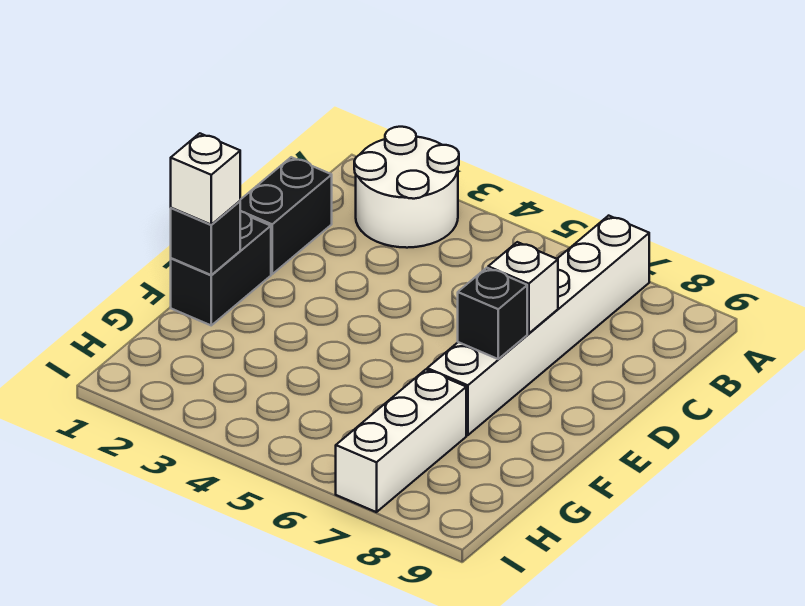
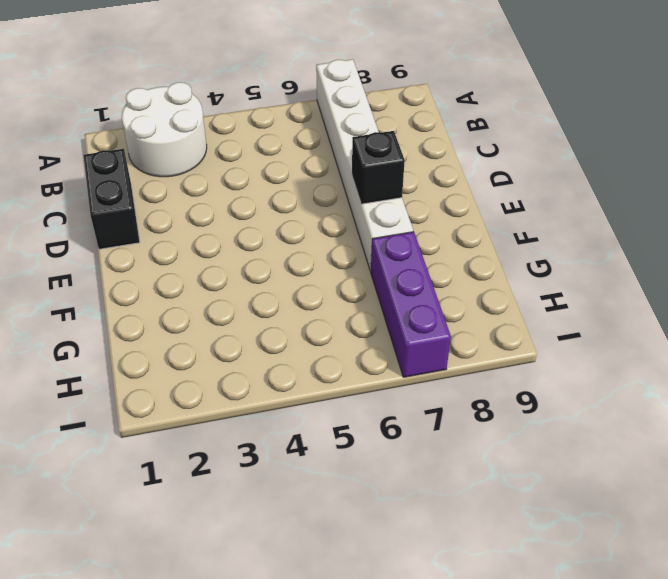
purple brick G7:I7 level 1 -> white brick G7:I7 level 1
none -> black brick E1:F1 level 1
none -> white brick D7 level 2

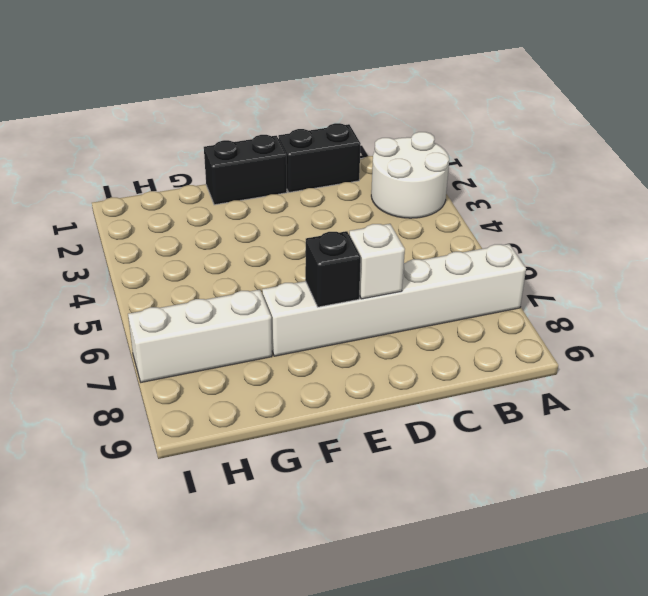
none -> black brick F1 level 2
none -> white brick F1 level 3

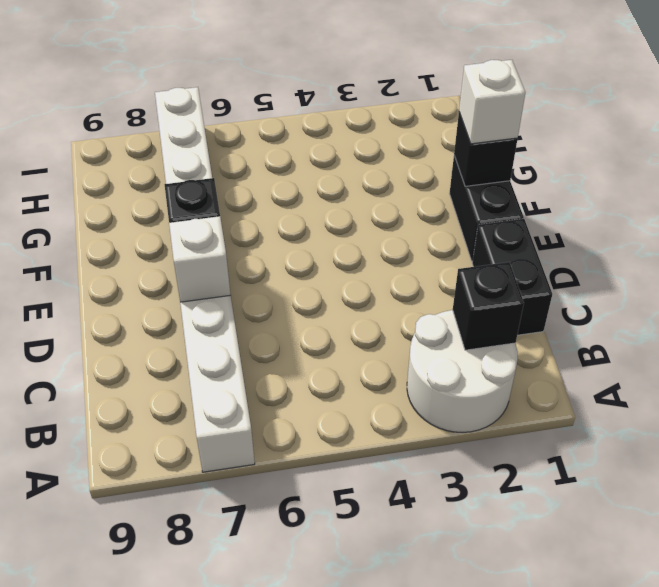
black brick B2 level 2 -> none

